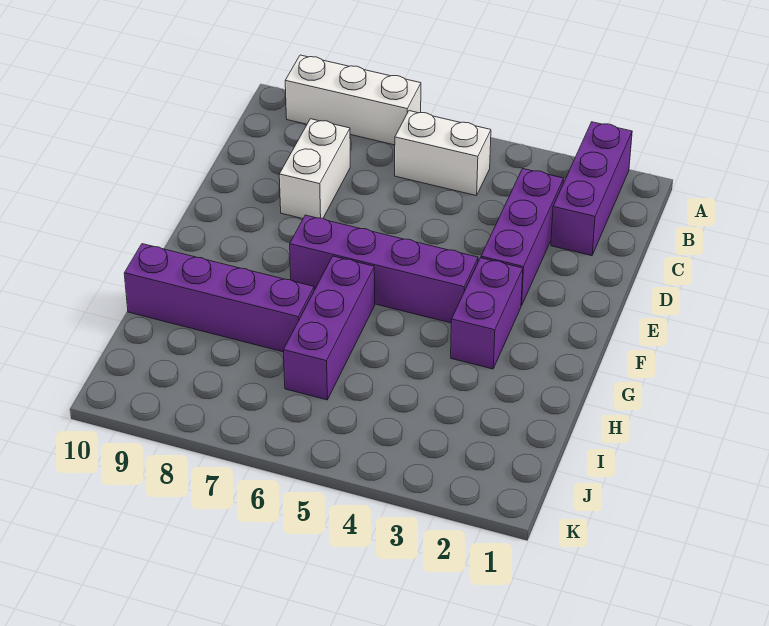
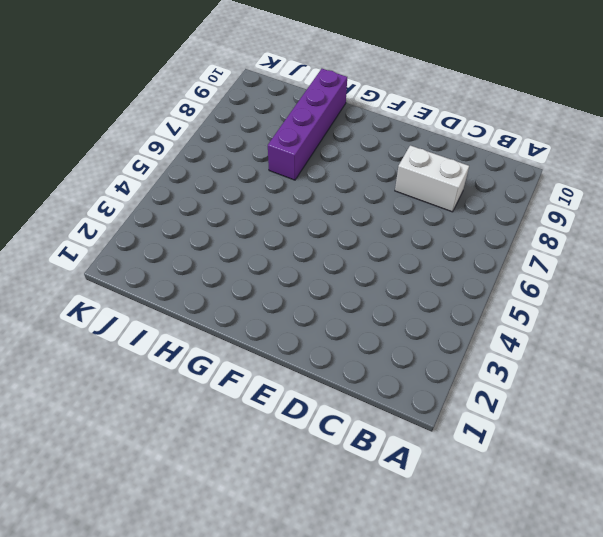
none -> purple brick A2:C2 level 1
none -> white brick A7:A9 level 1

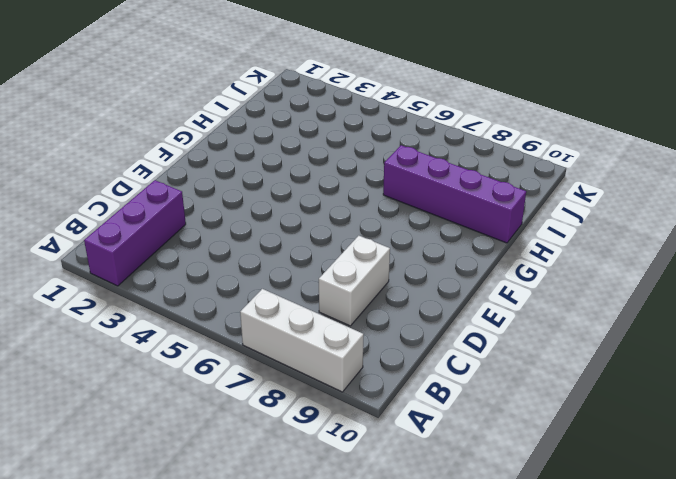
none -> white brick B5:B6 level 1
none -> purple brick C3:E3 level 1

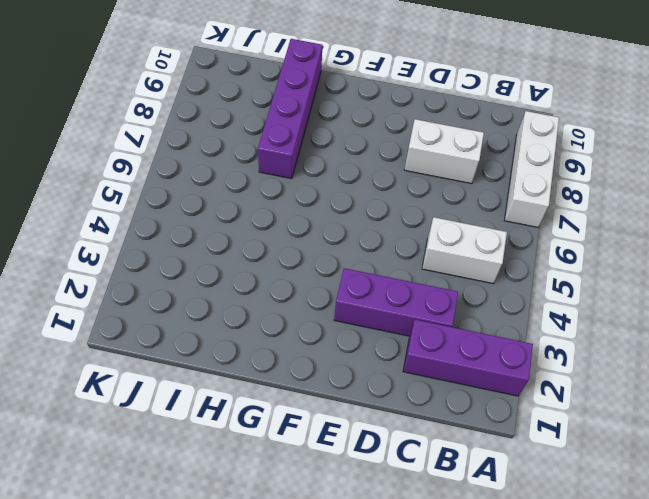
white brick B5:C5 level 1 -> white brick B5:B6 level 1
none -> purple brick F3:G3 level 1
none -> purple brick F4:F7 level 1

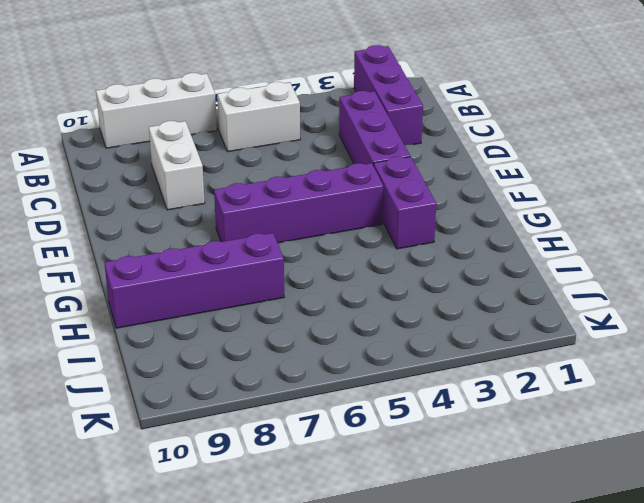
none -> purple brick G6:I6 level 1

